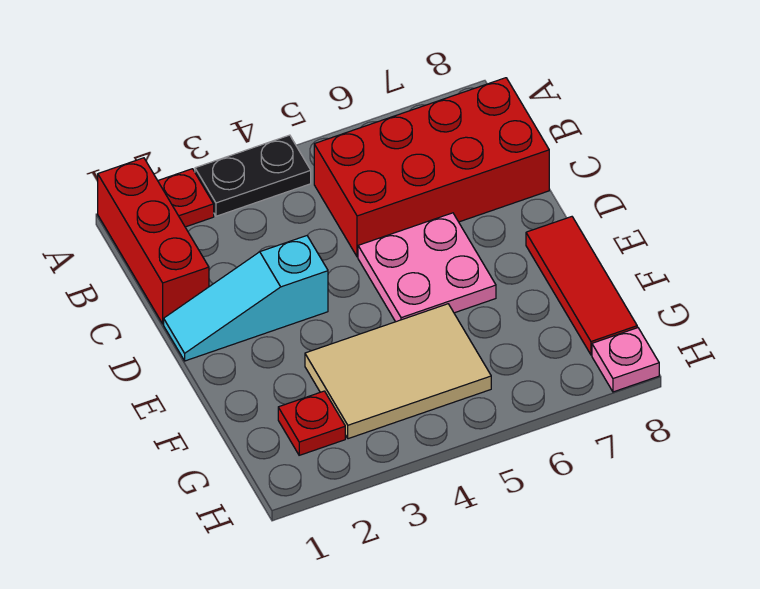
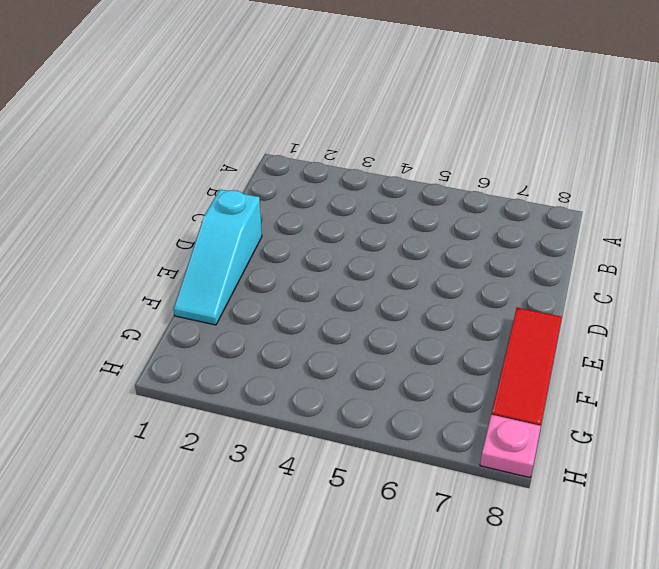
cyan slope D1:F1 level 1 top D -> cyan slope D1:D3 level 1 top 3
none -> red brick A1:C1 level 1
none -> red plate A2 level 1

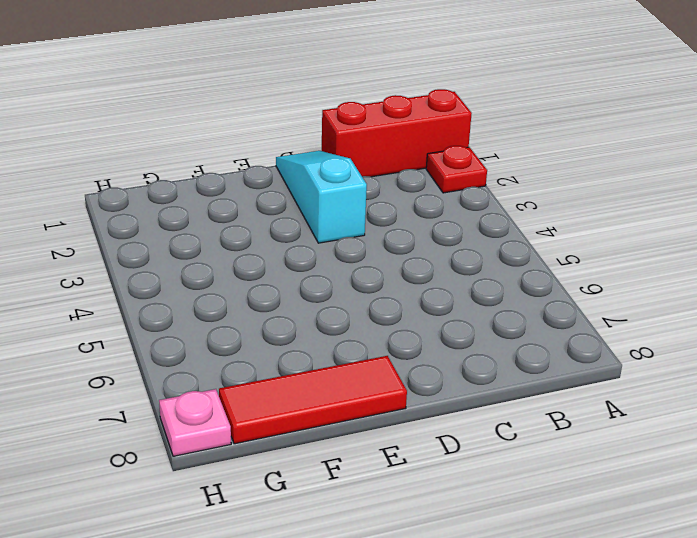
none -> black plate A3:A4 level 1
none -> red brick B5:C8 level 1

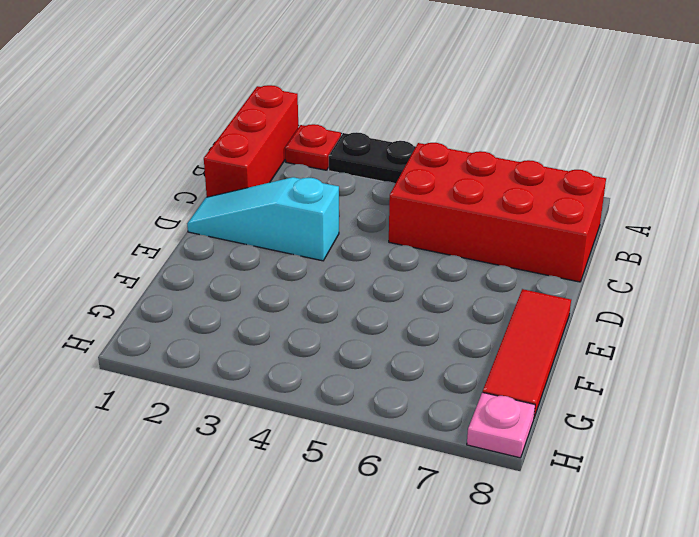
none -> pink plate D5:E6 level 1
none -> tan tile F3:G5 level 1

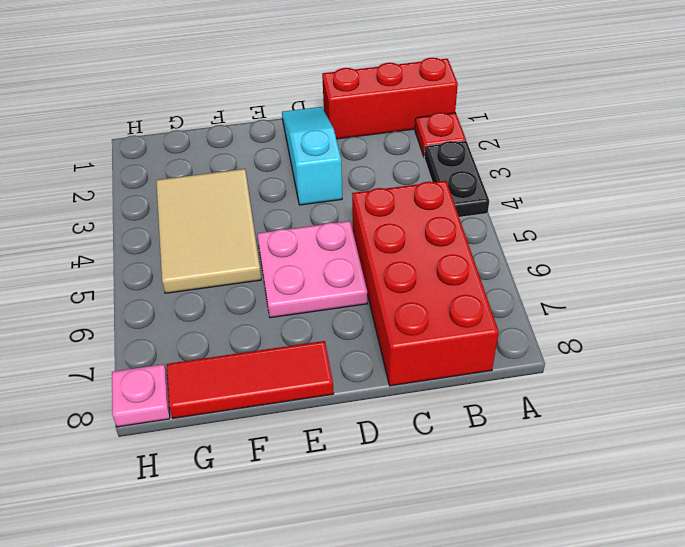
none -> red plate G2 level 1

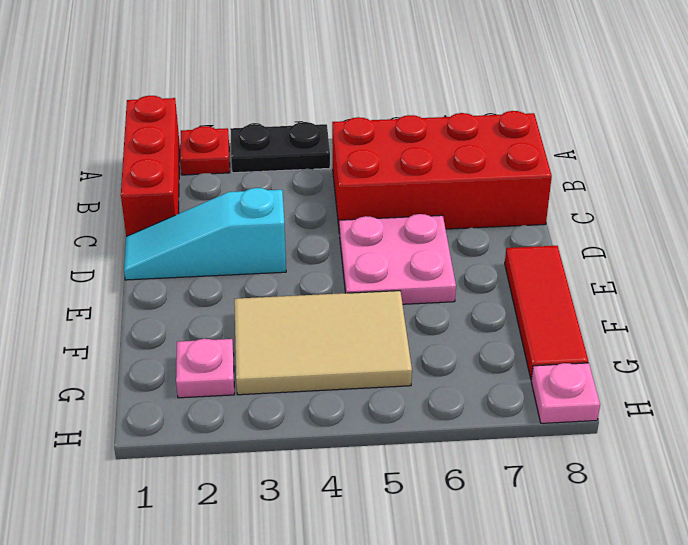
pink plate G2 level 1 -> red plate G2 level 1

